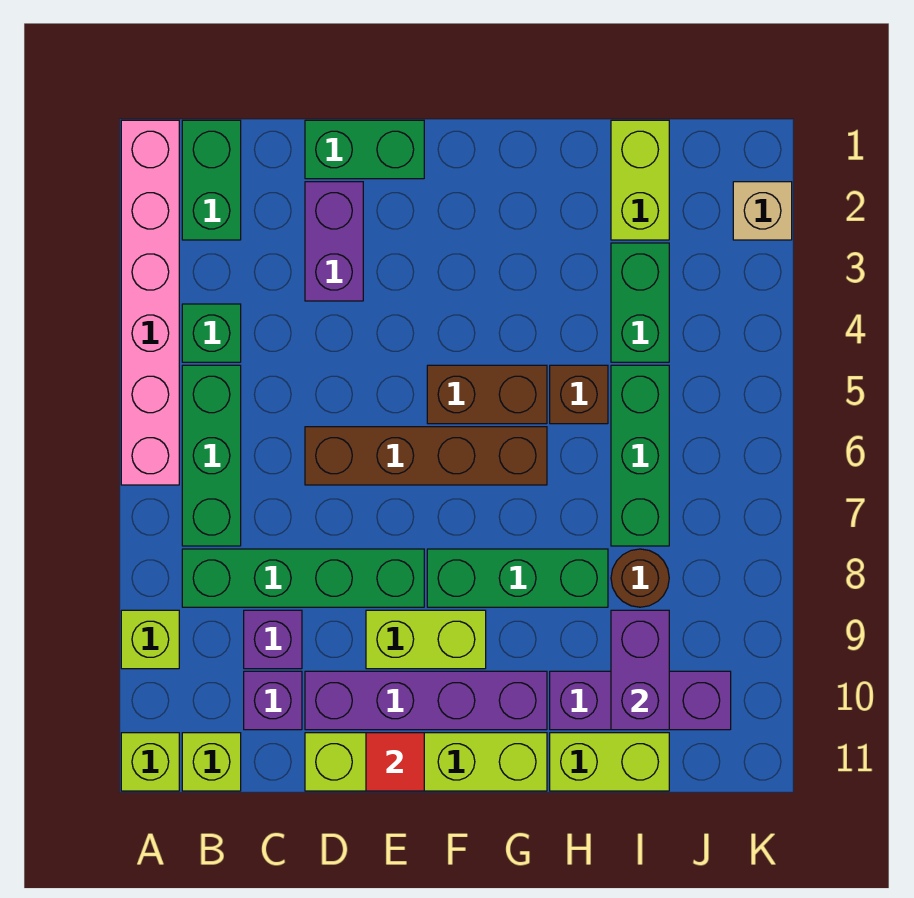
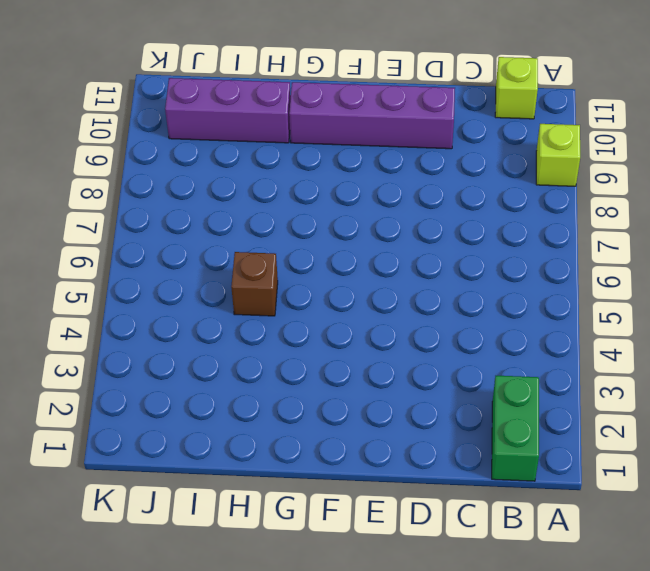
none -> pink brick A1:A6 level 1
none -> lime brick A11 level 1
none -> green brick B4 level 1

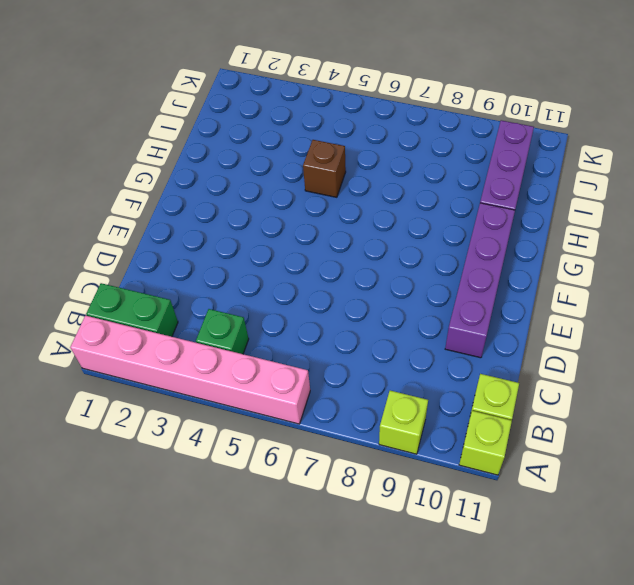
none -> green brick B5:B7 level 1
none -> green brick B8:E8 level 1
none -> purple brick C9 level 1

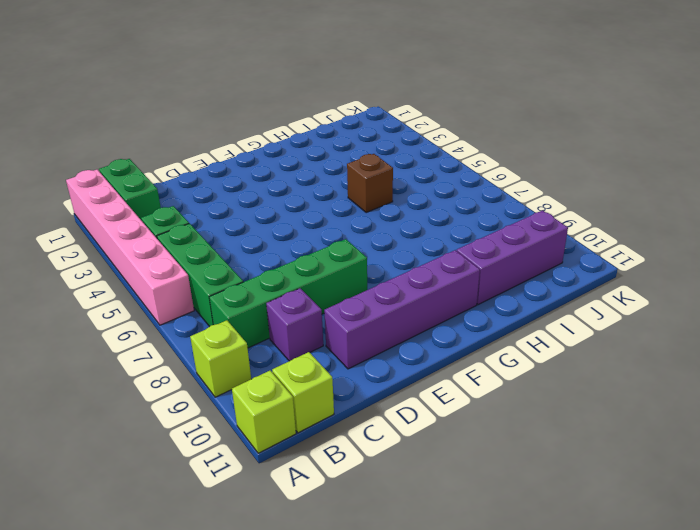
none -> purple brick C10 level 1
none -> green brick D1:E1 level 1
none -> purple brick D2:D3 level 1

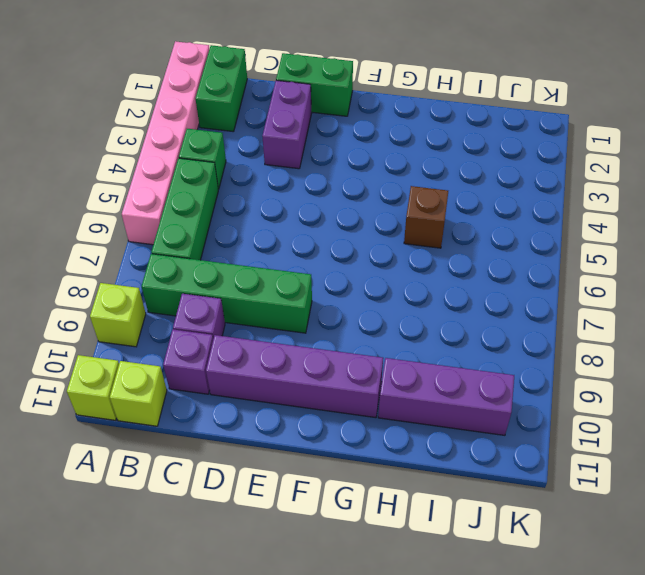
none -> brown brick D6:G6 level 1
none -> lime brick D11:G11 level 1
none -> lime brick E9:F9 level 1

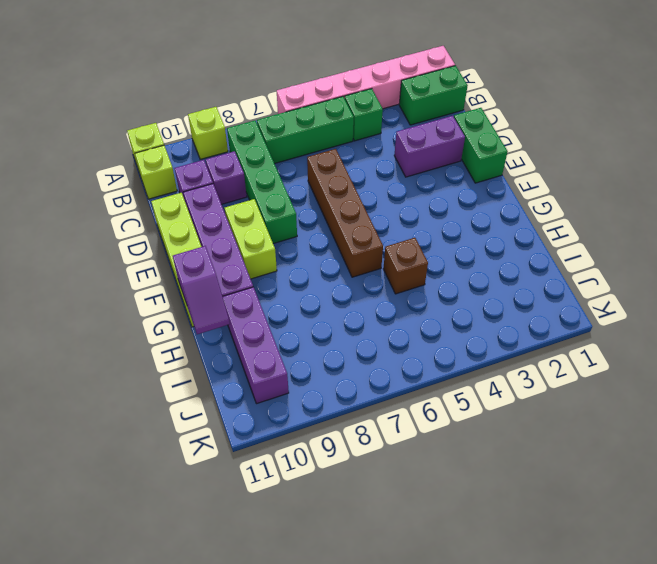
purple slope G11:H11 level 2 top G -> none
none -> brown brick F5:G5 level 1
none -> green brick F8:H8 level 1
none -> lime brick H11:I11 level 1

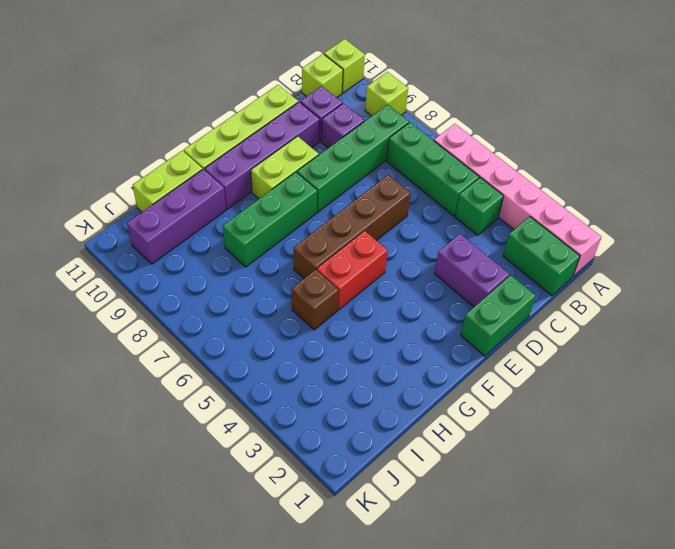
red brick F5:G5 level 1 -> brown brick F5:G5 level 1
none -> lime brick I1:I2 level 1
none -> green brick I3:I4 level 1
none -> green brick I5:I7 level 1

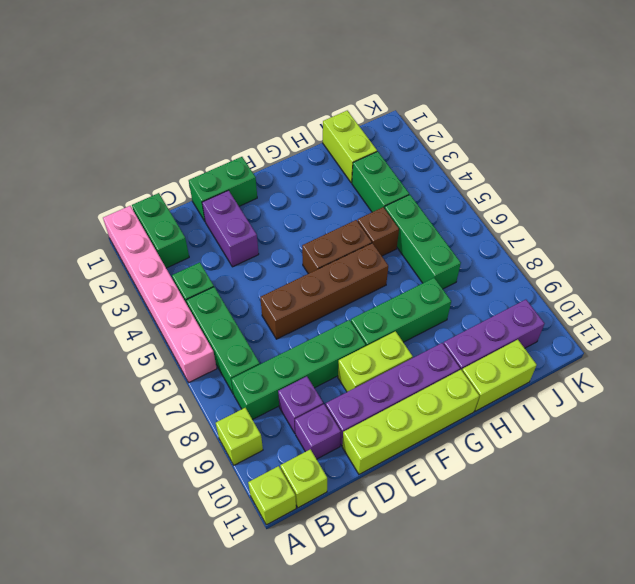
none -> brown round brick I8 level 1
none -> tan brick K2 level 1
none -> red tile E11 level 2

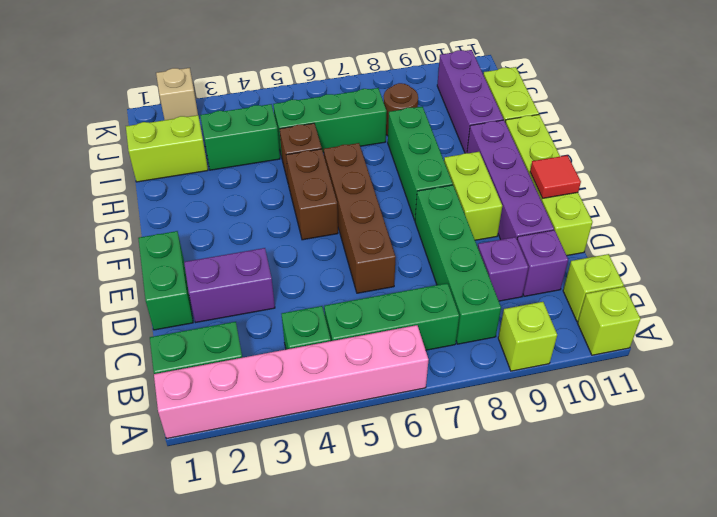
none -> purple brick I9:I10 level 2

